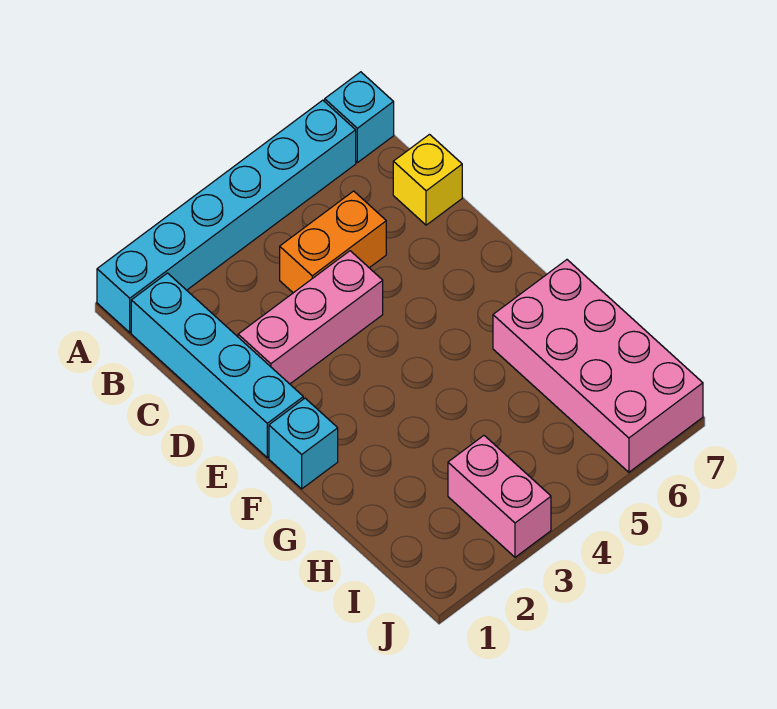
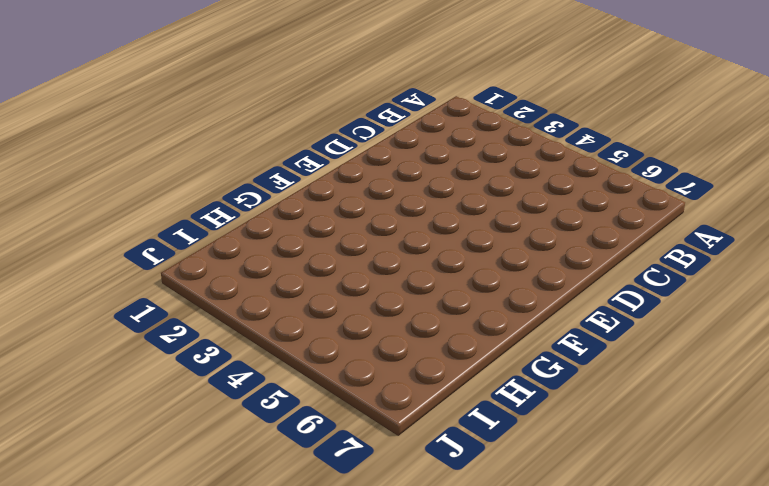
none -> cyan brick A1:A6 level 1
none -> cyan brick A7 level 1

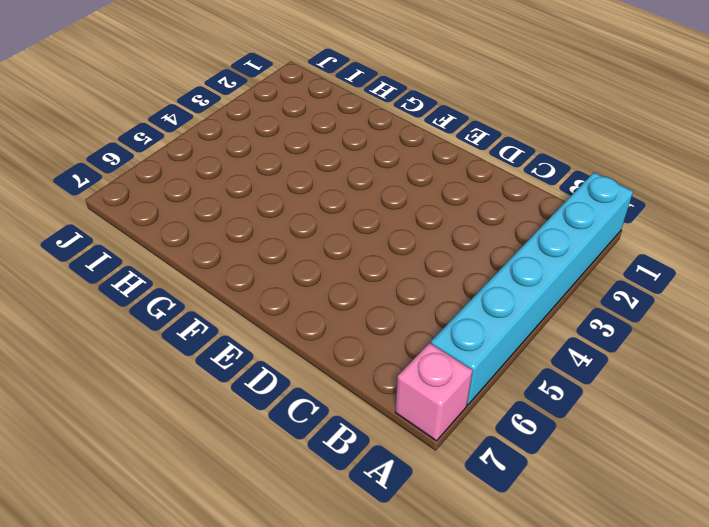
pink brick A7 level 1 -> cyan brick A7 level 1
none -> cyan brick B1:E1 level 1
none -> orange brick C4:C5 level 1

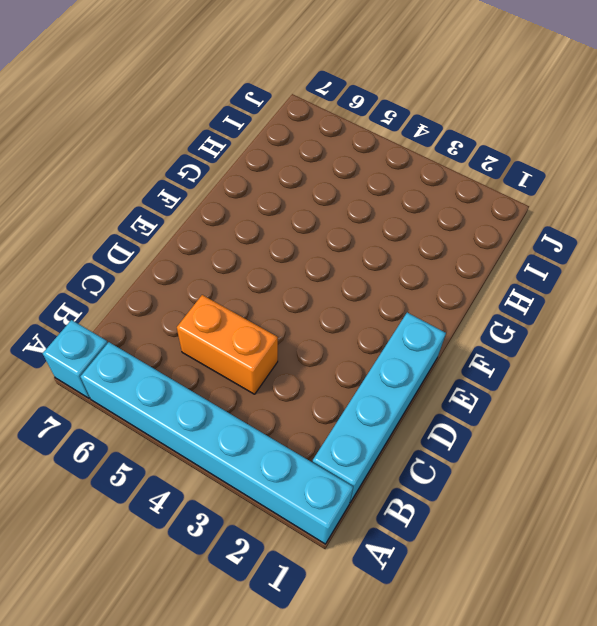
none -> yellow brick C7 level 1
none -> pink brick D2:D4 level 1

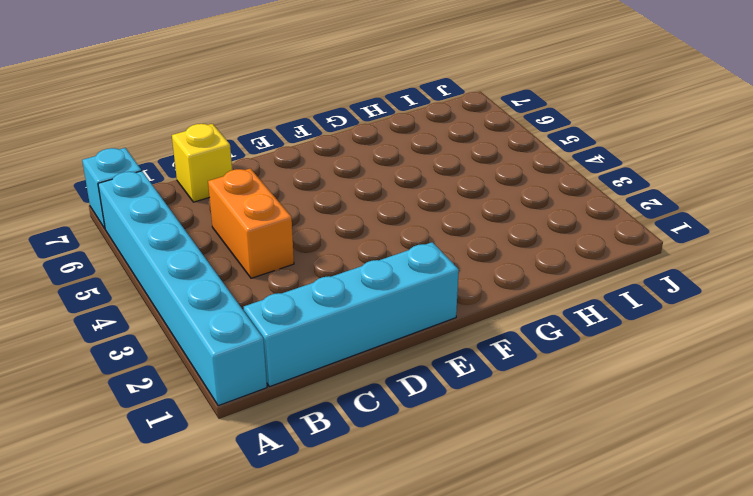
none -> pink brick D2:D4 level 1
none -> cyan brick F1 level 1

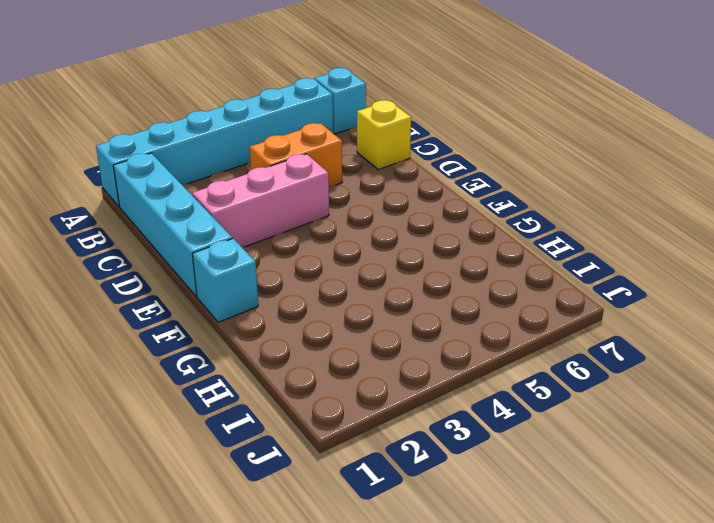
none -> pink brick G6:J7 level 1
none -> pink brick I3:J3 level 1

